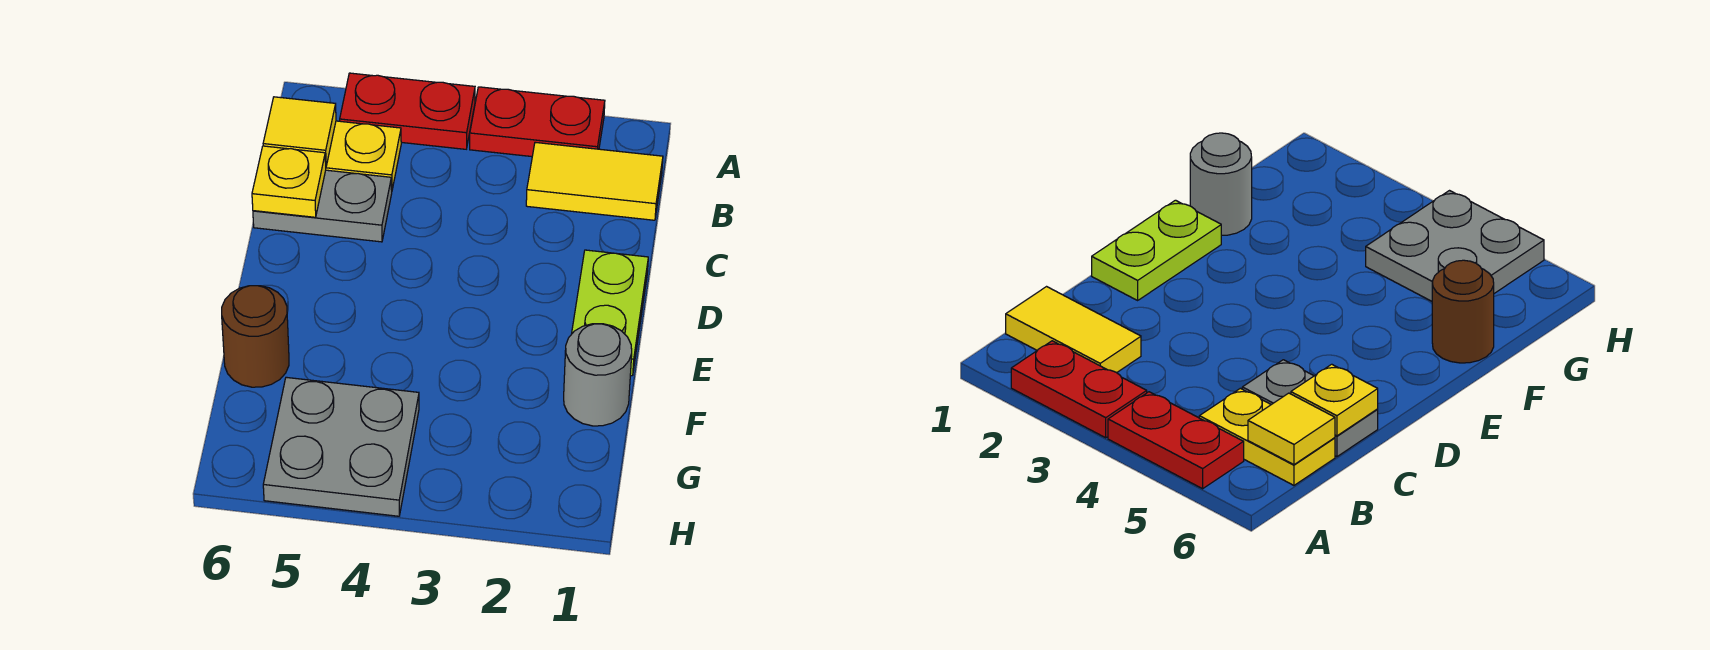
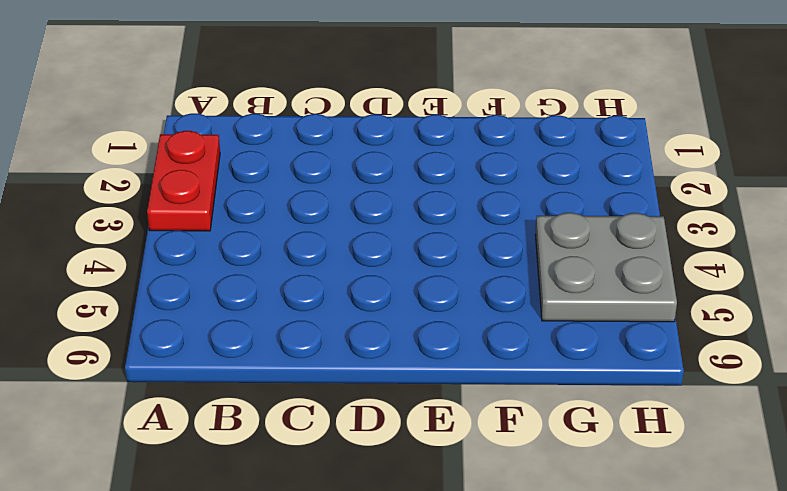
none -> red plate A4:A5 level 1
none -> yellow tile B1:B2 level 1

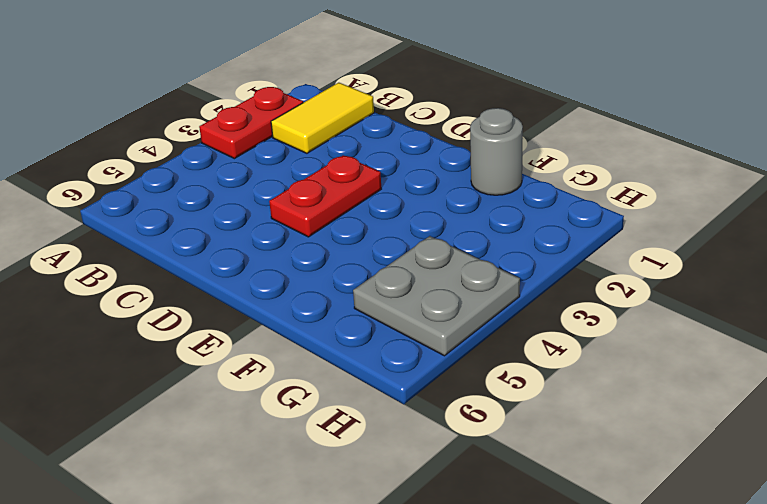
red plate D3:D4 level 1 -> red plate A4:A5 level 1
none -> yellow plate B5:B6 level 1
none -> grey plate C5:C6 level 1

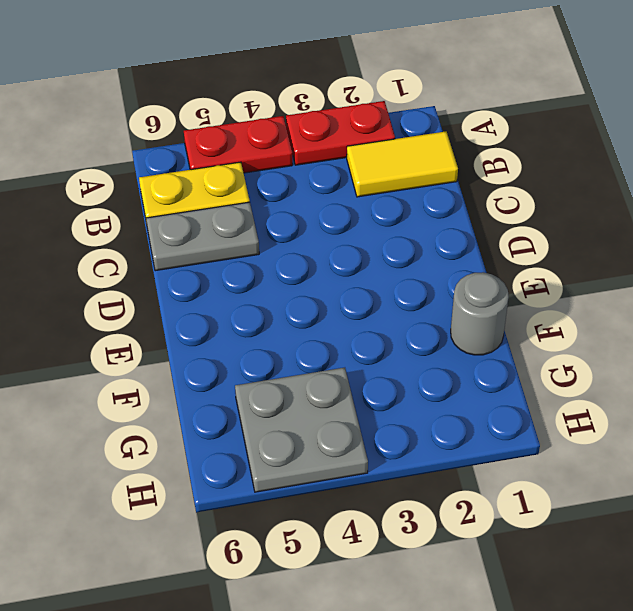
none -> lime plate D1:E1 level 1
none -> brown round brick F6 level 1

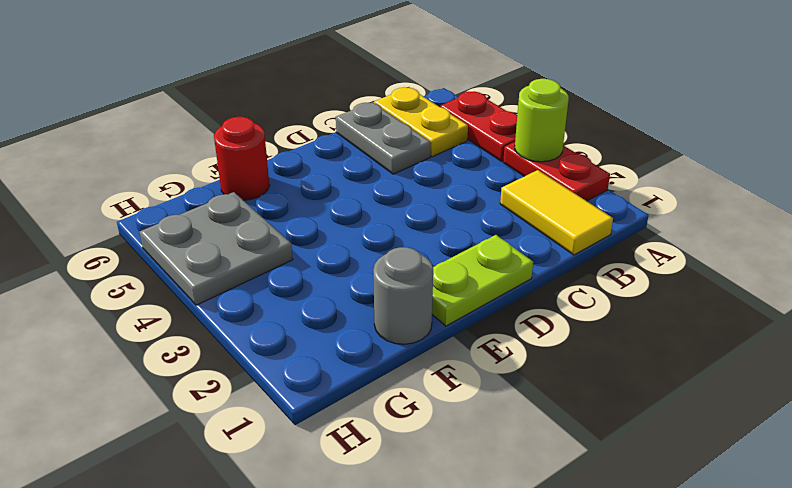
lime round brick A3 level 2 -> none
red round brick F6 level 1 -> brown round brick F6 level 1
none -> yellow tile B6 level 2
none -> yellow plate C6 level 2

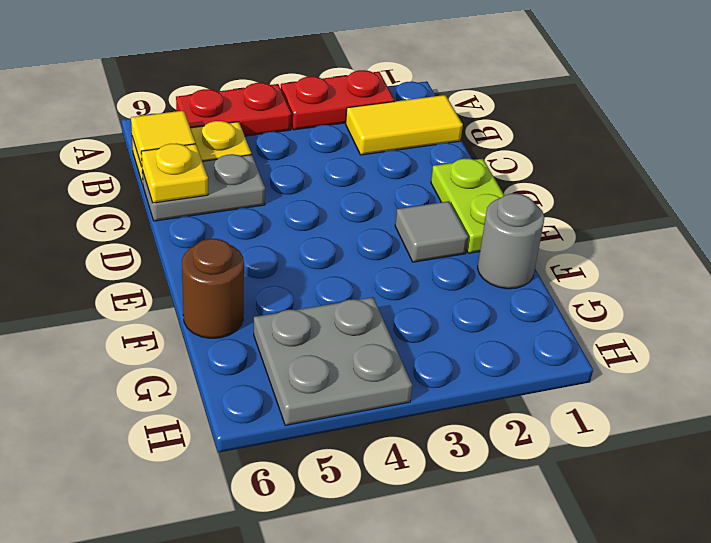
grey tile E2 level 1 -> none

